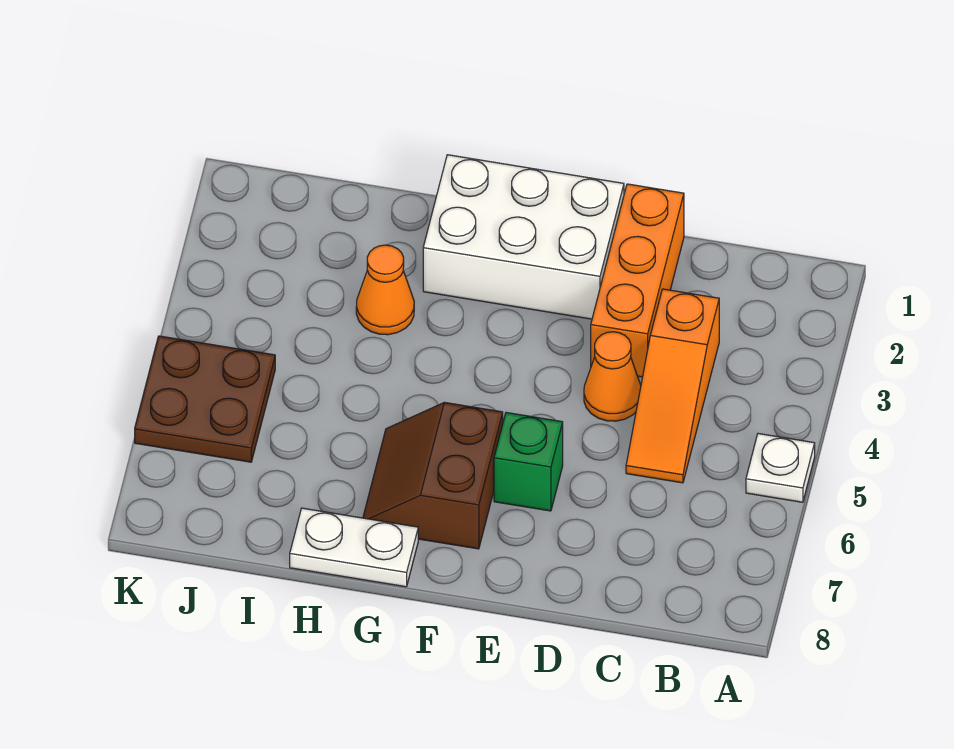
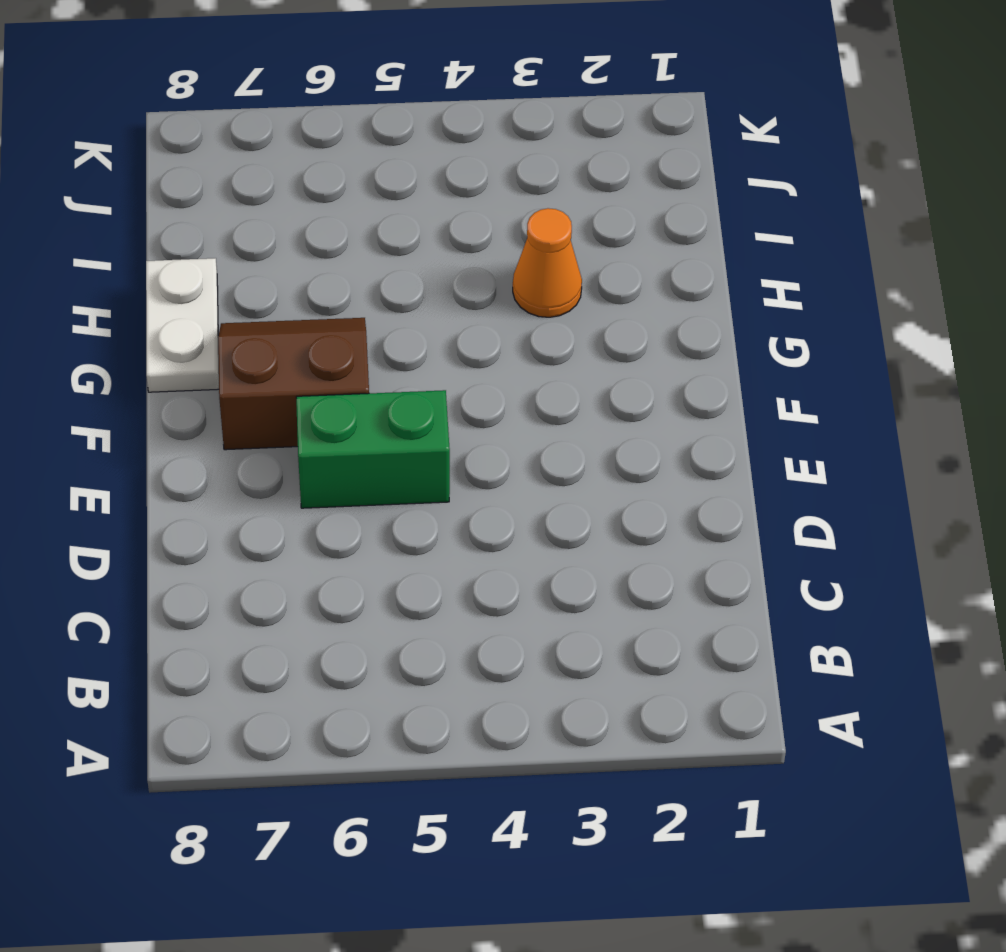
green brick E5:E6 level 1 -> green brick E6 level 1
none -> white plate A5 level 1
none -> orange slope C3:C5 level 1 top 3

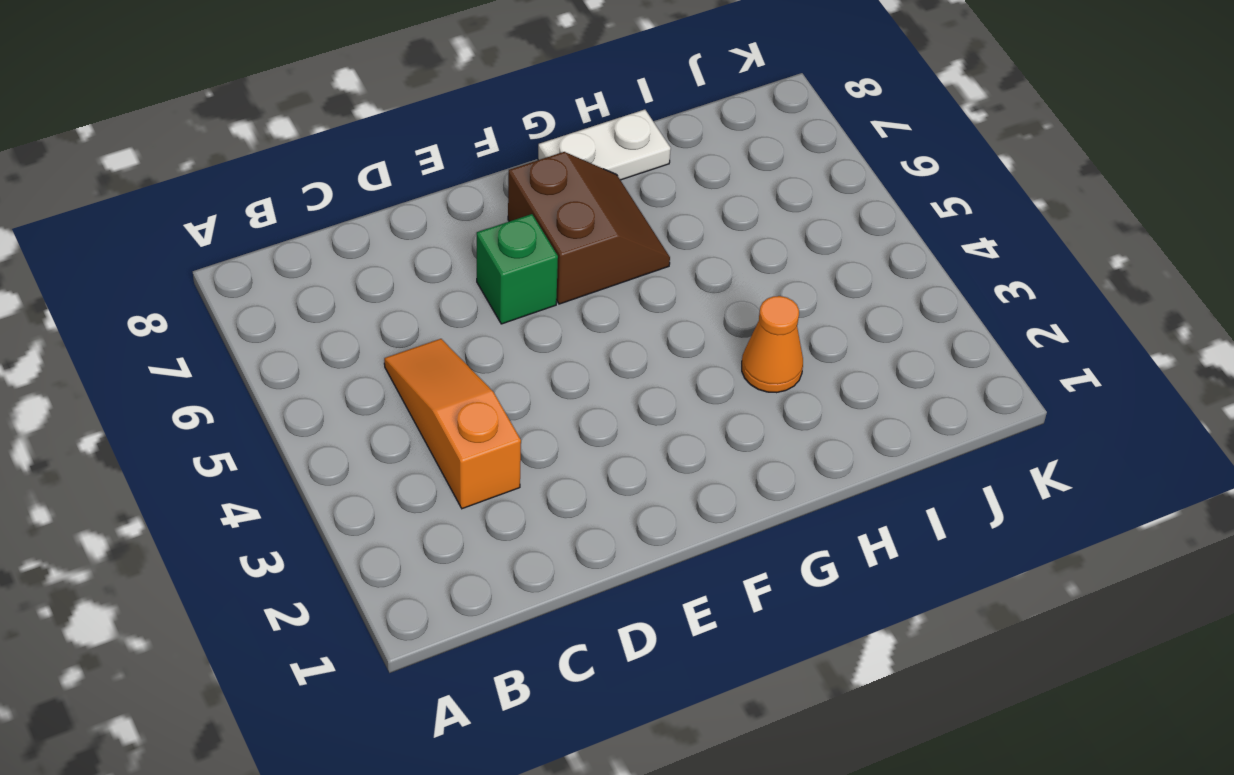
none -> white plate A5 level 1
none -> orange brick D1:D3 level 1

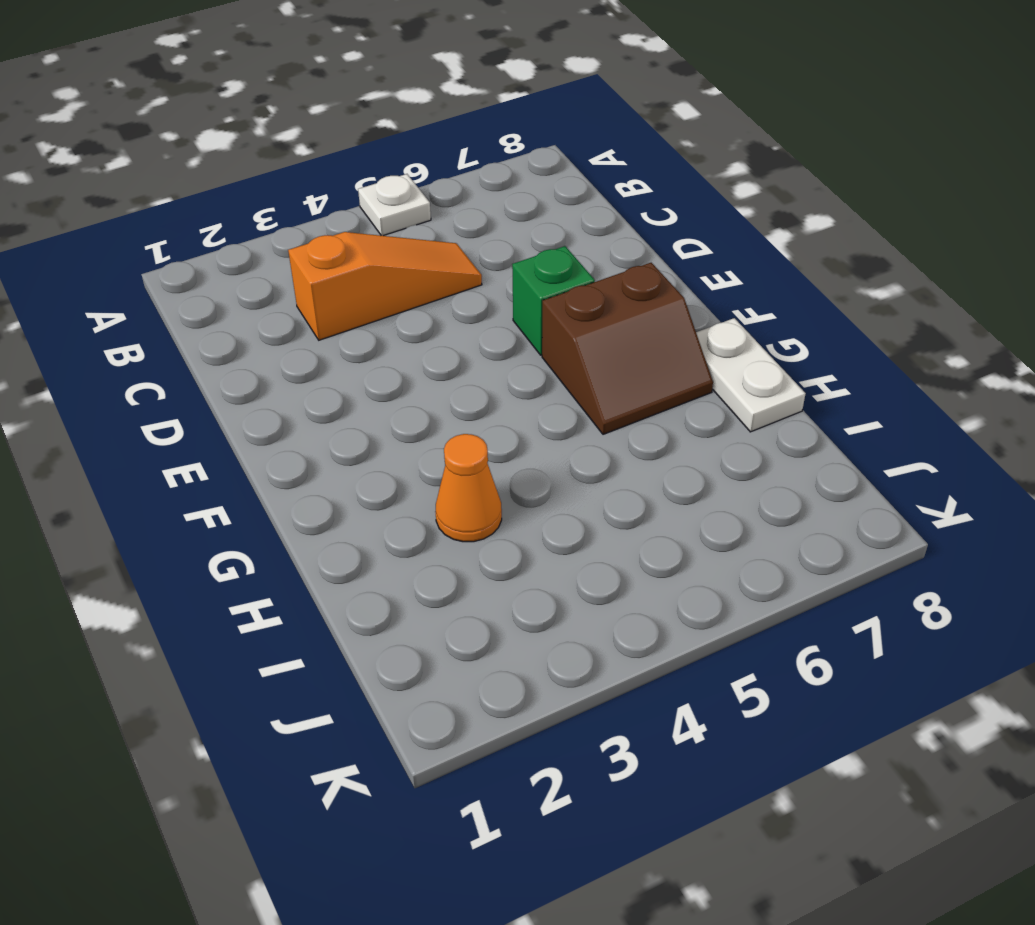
none -> orange brick D1:D3 level 1
none -> orange cone D4 level 1

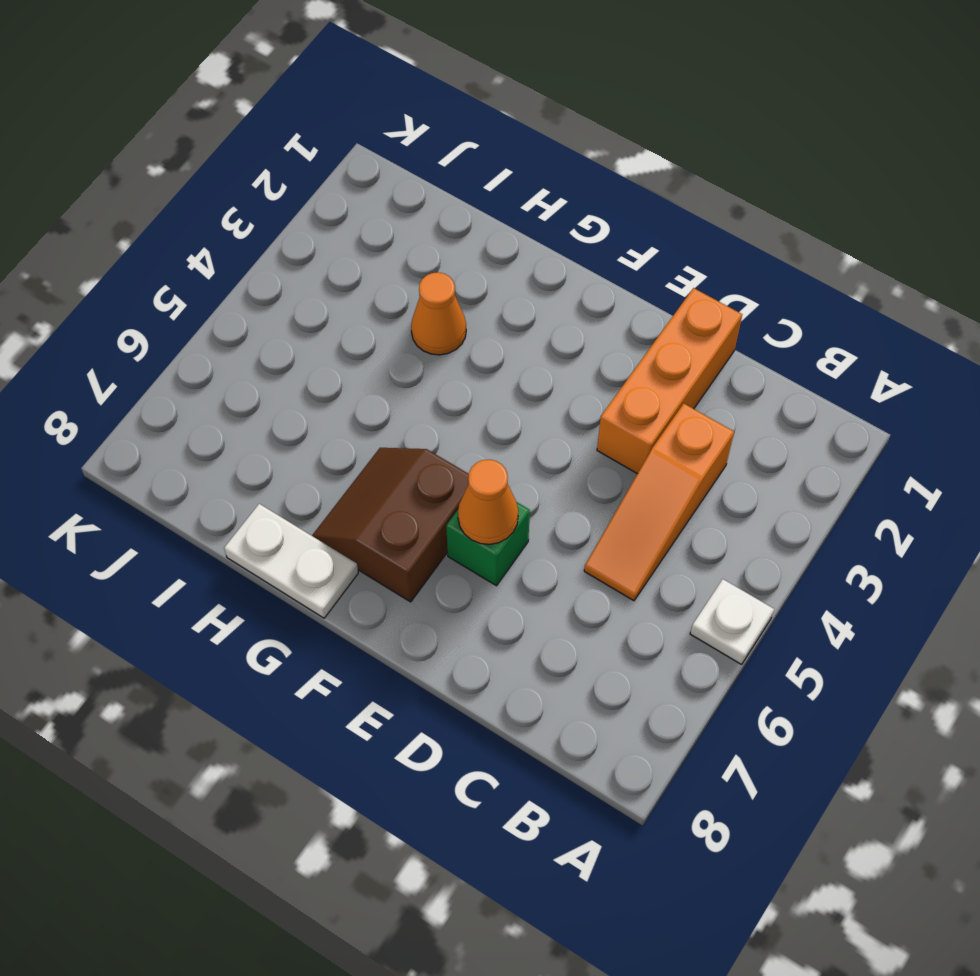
orange cone E6 level 2 -> orange cone D4 level 1
none -> white brick E1:G2 level 1
none -> brown plate J5:K6 level 1

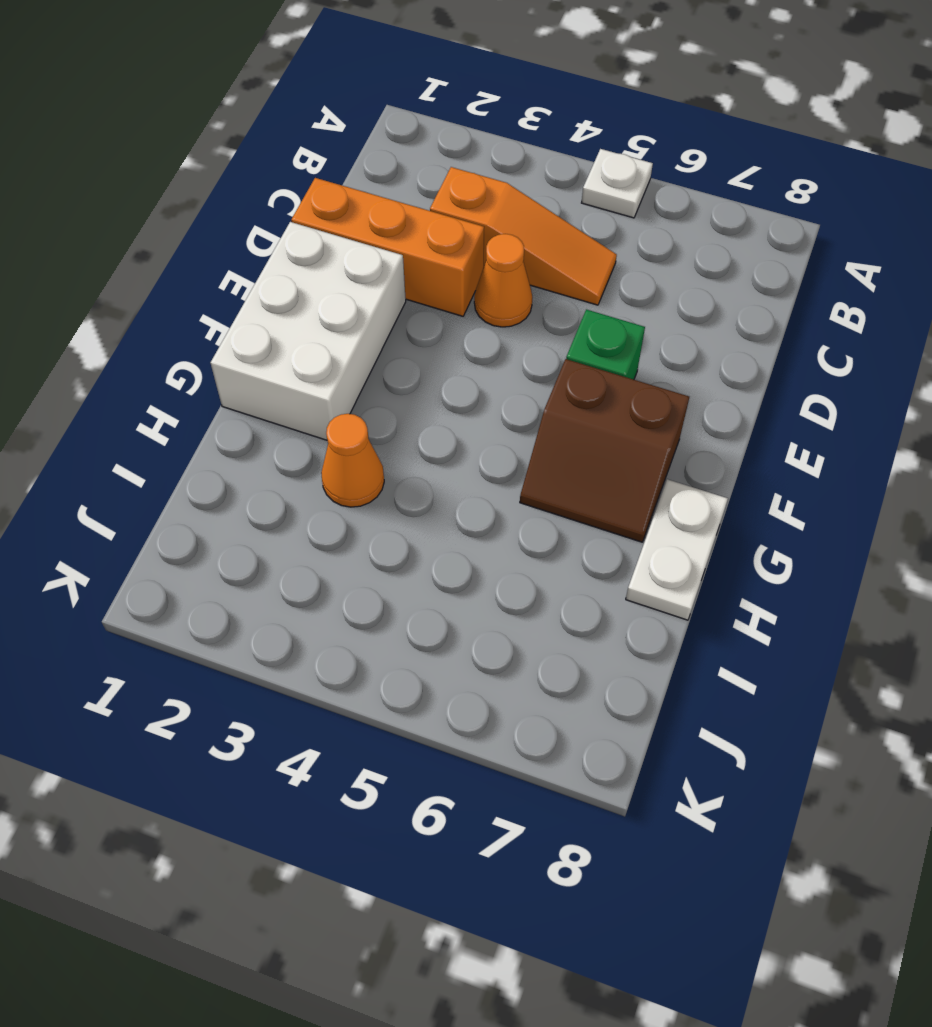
none -> brown plate J5:K6 level 1

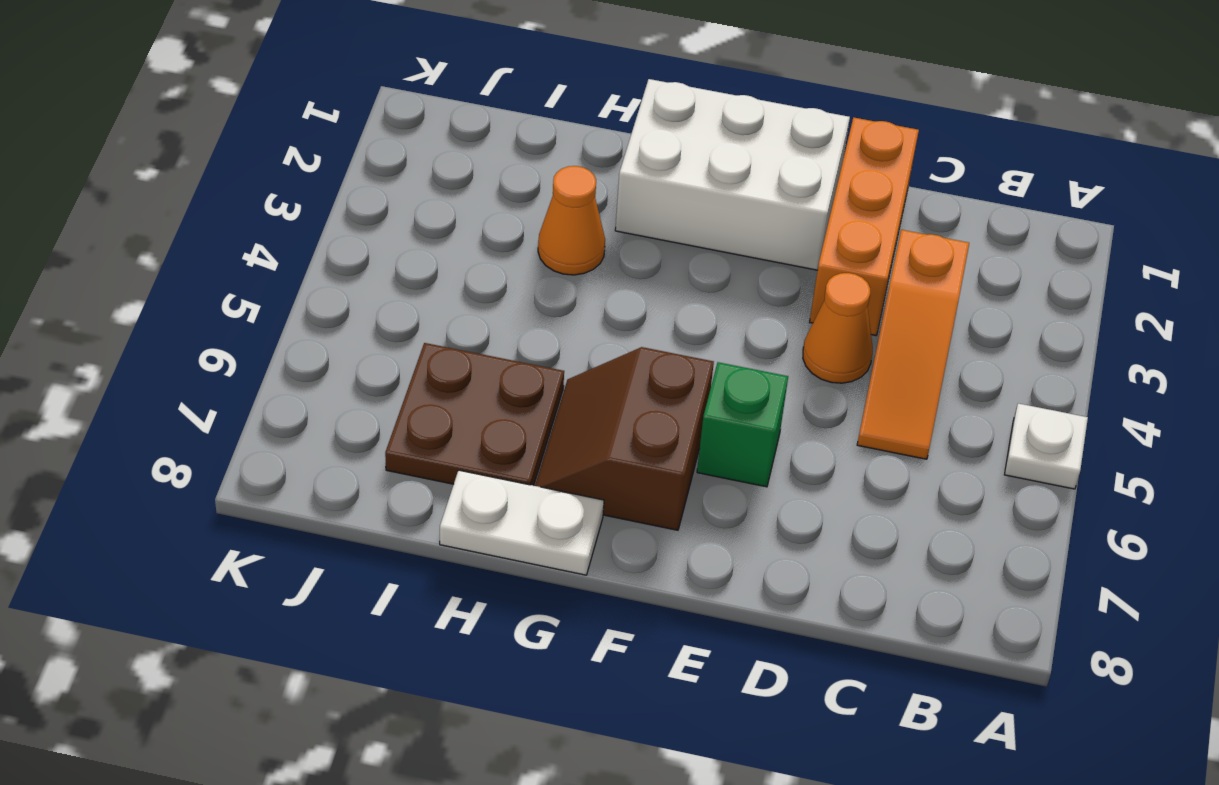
brown plate H6:I7 level 1 -> brown plate J5:K6 level 1

